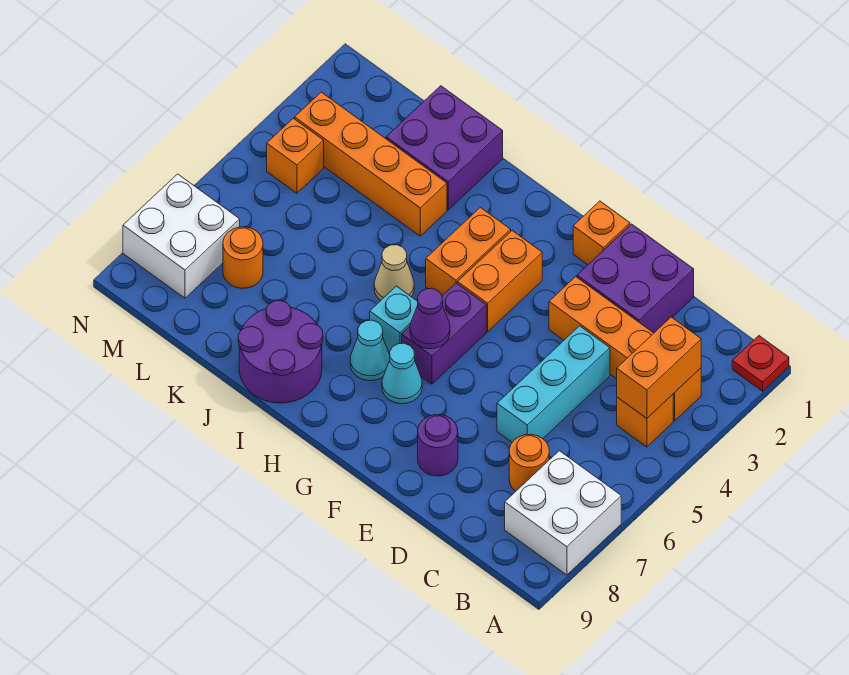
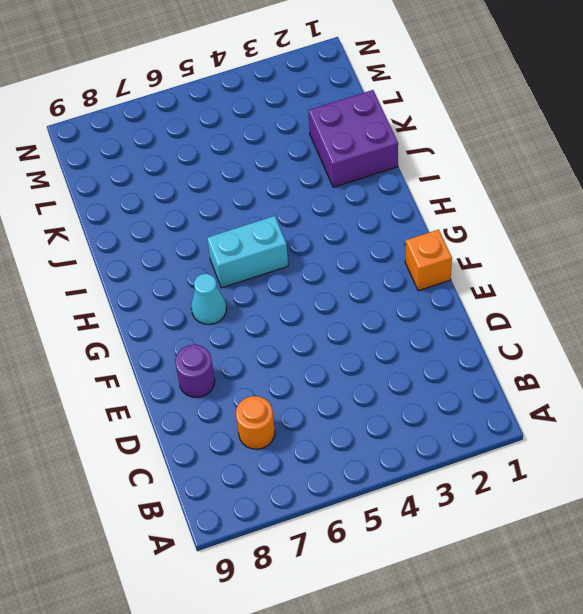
cyan brick H5:H6 level 1 -> cyan brick H6 level 1
none -> red plate A1 level 1
none -> white brick A7:B8 level 1
none -> orange brick B3:E3 level 1

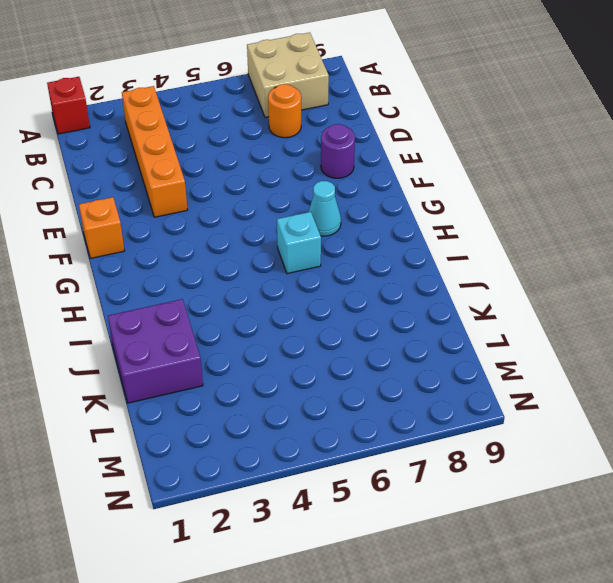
red brick A1 level 1 -> red plate A1 level 1
tan brick A7:B8 level 1 -> white brick A7:B8 level 1
none -> orange brick B4 level 1
none -> purple brick D1:E2 level 1
none -> cyan brick D4:D6 level 1

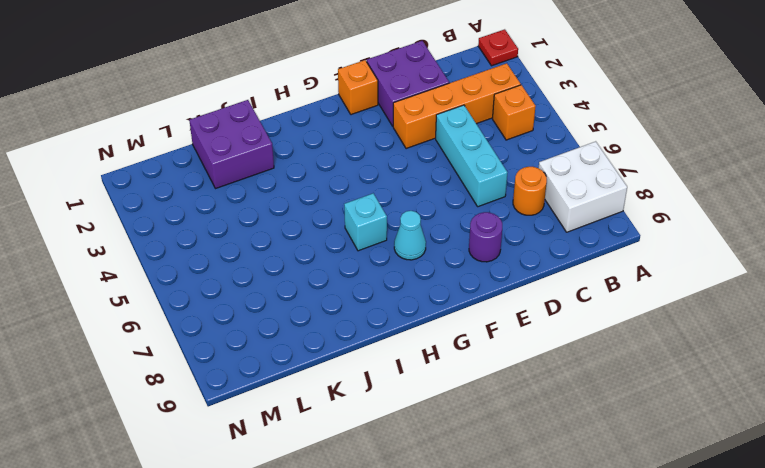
none -> orange brick G3:G4 level 1
none -> purple brick G5:G6 level 1
none -> orange brick H3:H4 level 1

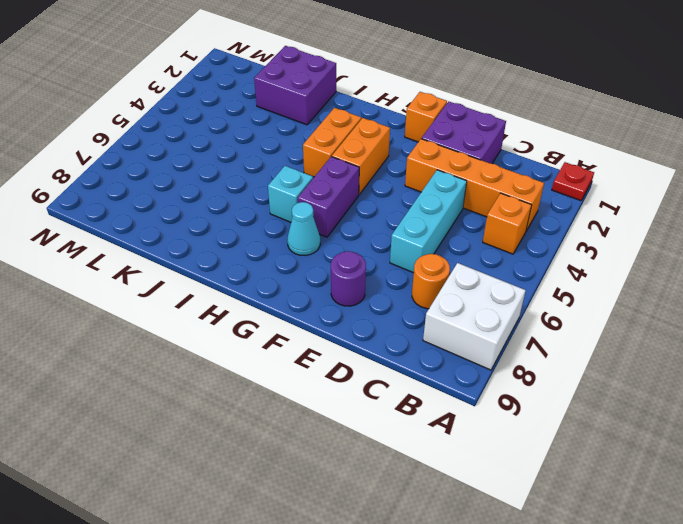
none -> cyan cone H7 level 1
none -> tan cone I5 level 1
none -> purple round brick I8:J9 level 1

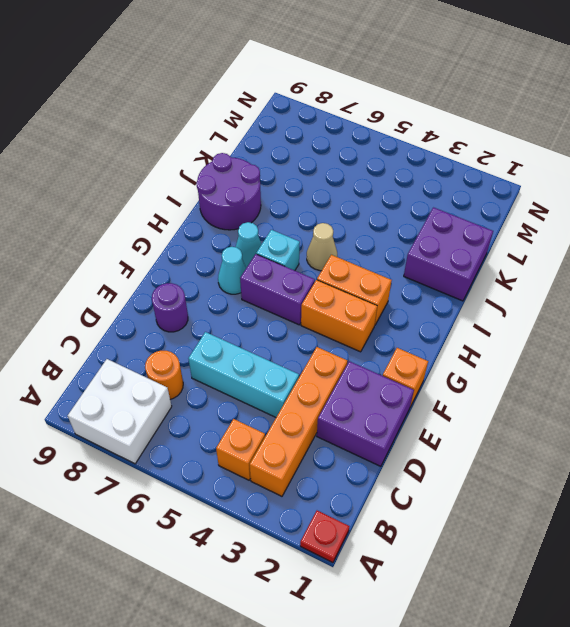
none -> orange brick J3:M3 level 1
none -> orange round brick L7 level 1
none -> orange brick M4 level 1

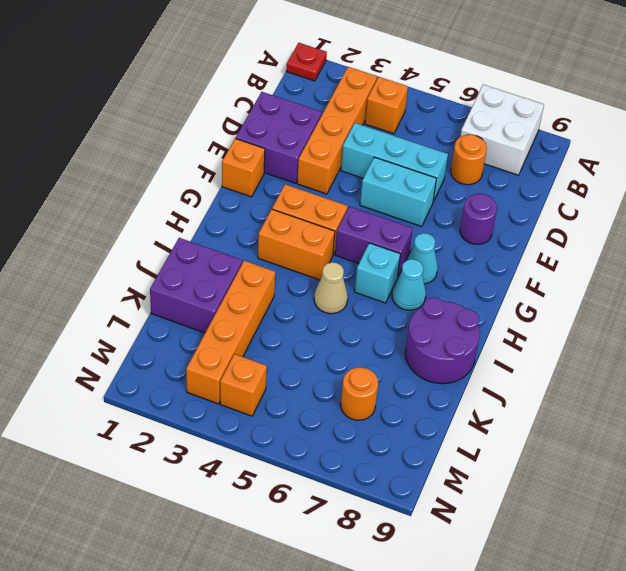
cyan brick E5:E6 level 1 -> none
none -> white brick M7:N8 level 1
none -> orange brick B3:B4 level 2
none -> purple cone G6 level 2

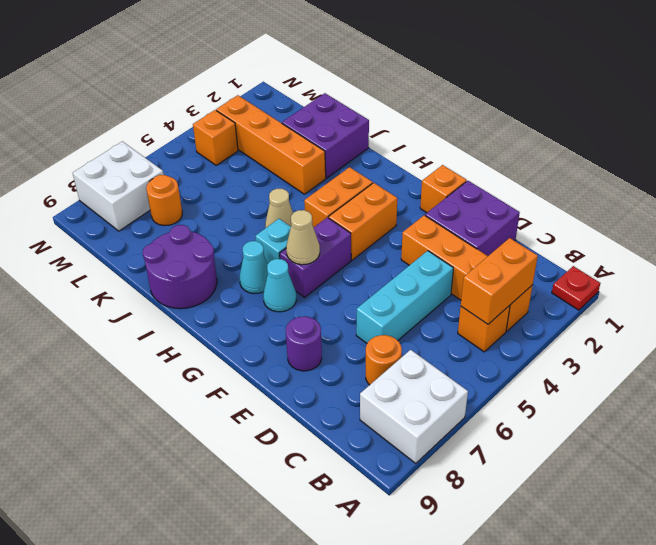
tan cone G6 level 2 -> purple cone G6 level 2

